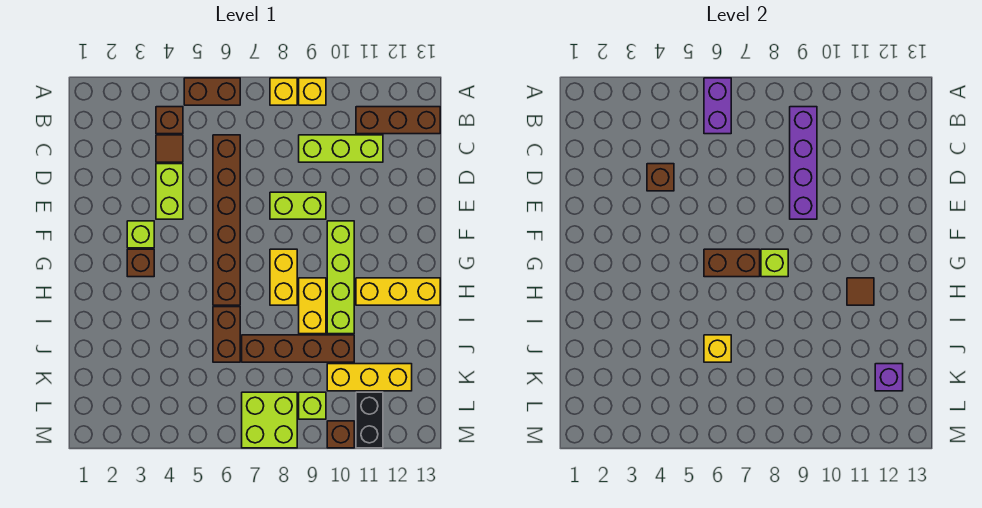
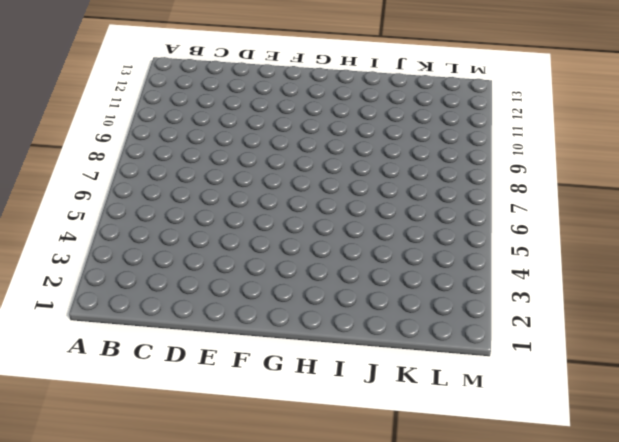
none -> brown brick A5:A6 level 1
none -> yellow brick A8 level 1
none -> yellow brick A9 level 1
none -> brown brick B4 level 1

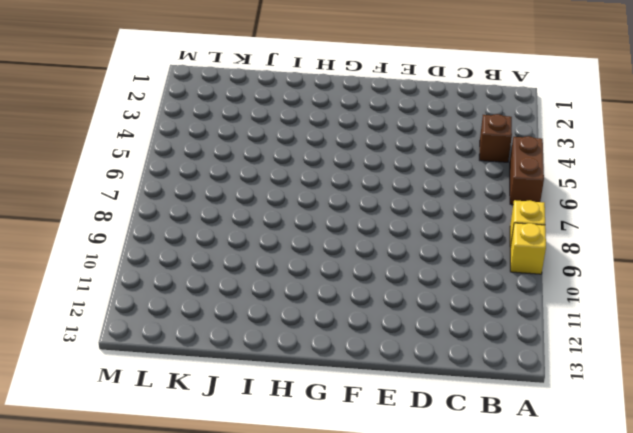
none -> brown brick B11:B13 level 1
none -> brown tile C4 level 1
none -> brown brick C6:H6 level 1
none -> lime brick C9:C11 level 1

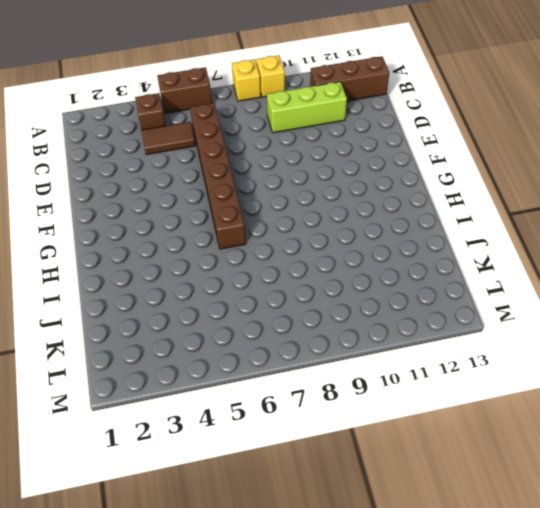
brown tile C4:C5 level 1 -> brown tile C4 level 1
none -> lime brick D4:E4 level 1
none -> lime brick E8:E9 level 1
none -> lime brick F3 level 1
none -> lime brick F10:I10 level 1

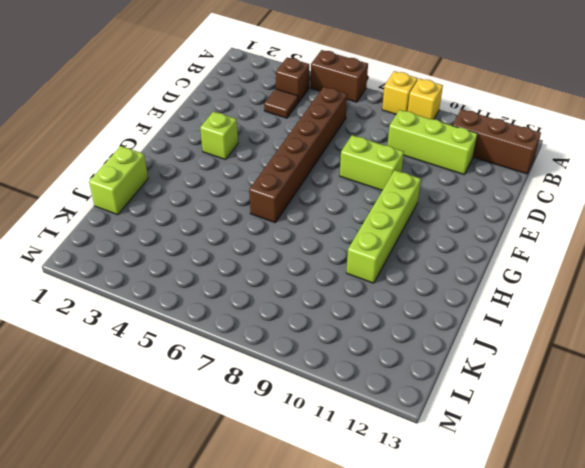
lime brick I1:J1 level 1 -> lime brick D4:E4 level 1
none -> brown brick G3 level 1
none -> yellow brick G8:H8 level 1
none -> yellow brick H9:I9 level 1
none -> yellow brick H11:H13 level 1

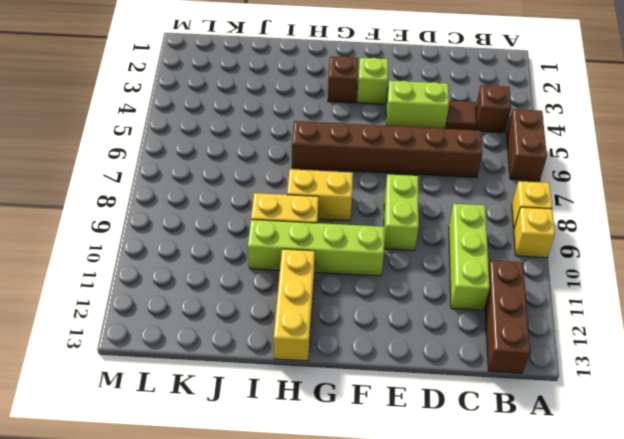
none -> brown brick I6:J6 level 1
none -> brown brick J7:J10 level 1
none -> yellow brick K10:K12 level 1
none -> lime brick L7:M8 level 1

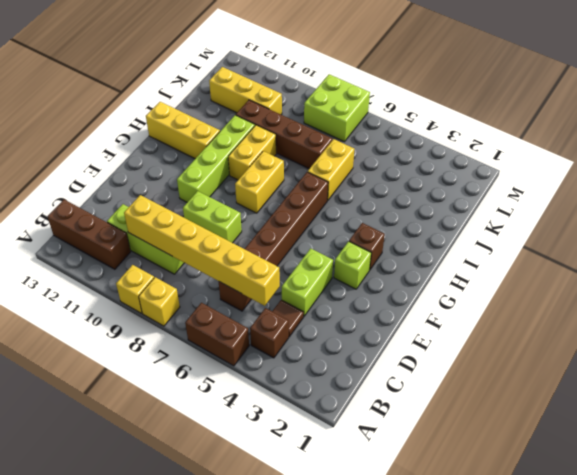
yellow brick C5:C10 level 2 -> purple brick B9:E9 level 2
yellow brick I6:J6 level 1 -> brown brick I6:J6 level 1
none -> lime brick L9 level 1
none -> black brick L11:M11 level 1
none -> brown brick M10 level 1
none -> purple brick A6:B6 level 2

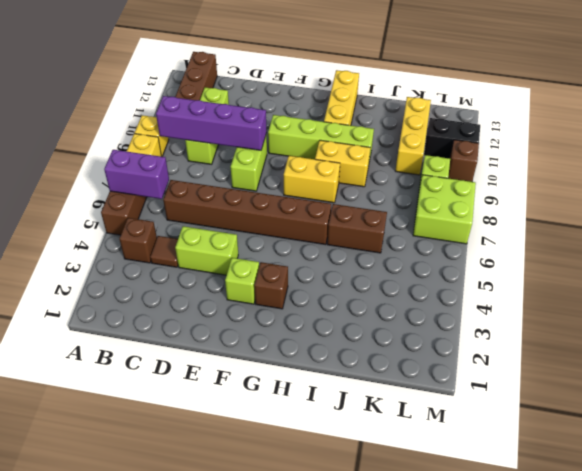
none -> brown brick J7:J10 level 1
none -> brown brick D4 level 2
none -> brown brick G6:G7 level 2
none -> lime brick G8 level 2

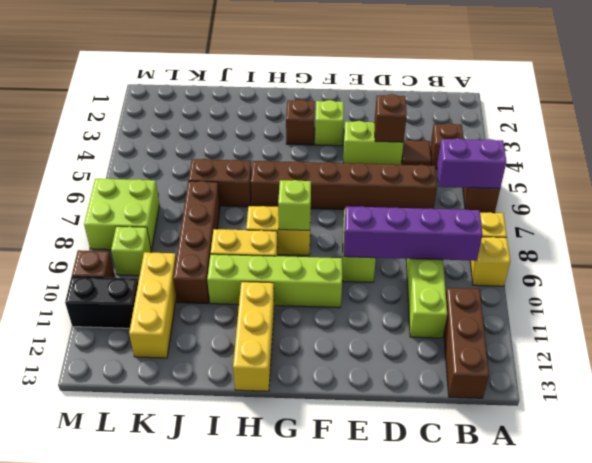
none -> brown brick G6:G7 level 2
none -> brown tile H11 level 2
none -> yellow brick J6 level 2
none -> purple brick K12 level 2

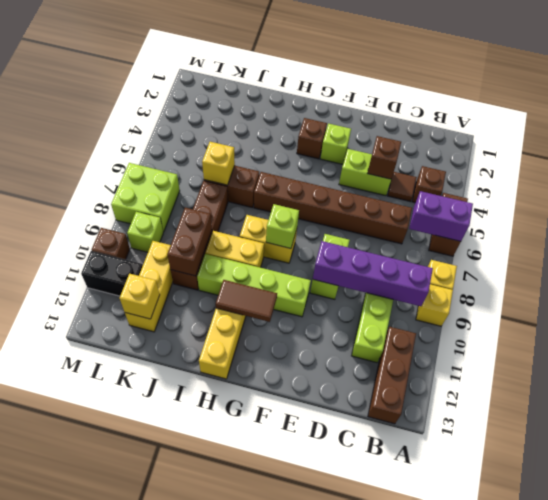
brown tile G11:H11 level 2 -> brown tile H11 level 2
brown brick J9:J10 level 2 -> brown brick G6:G7 level 2
yellow brick K12 level 2 -> purple brick K12 level 2

